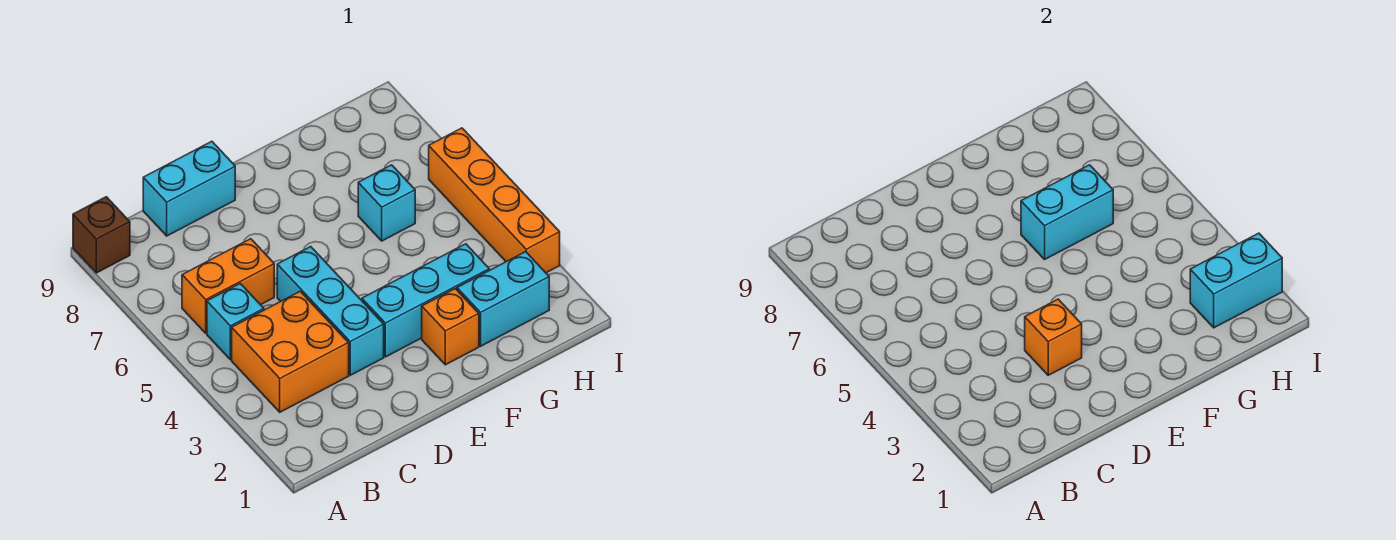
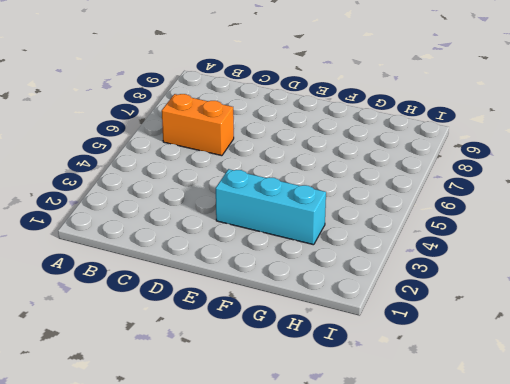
none -> brown brick A9 level 1
none -> orange brick B3:C4 level 1
none -> cyan brick B5 level 1

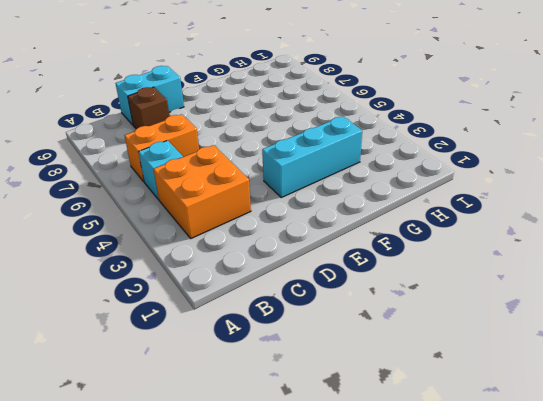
brown brick C8 level 1 -> brown brick A9 level 1
none -> cyan brick D3:D5 level 1
none -> orange brick F2 level 1
none -> cyan brick G2:H2 level 1

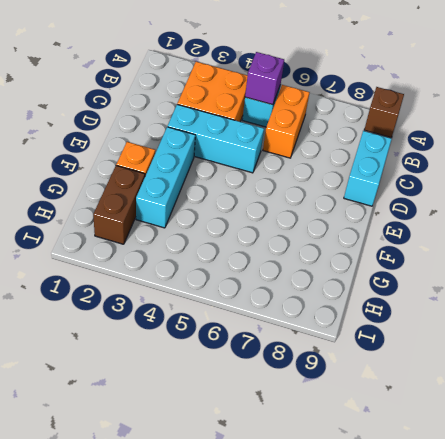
purple brick B5 level 2 -> none
brown brick G2:H2 level 1 -> cyan brick G2:H2 level 1
none -> cyan brick G6 level 1
none -> orange brick I3:I6 level 1
none -> orange brick D3 level 2

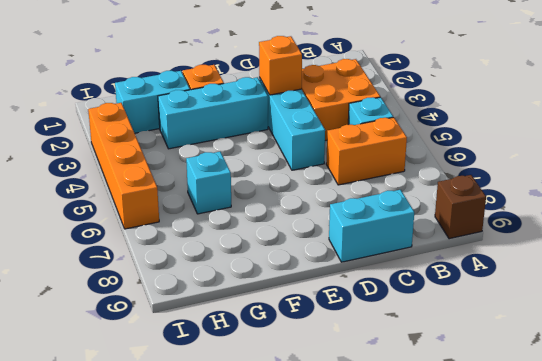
none -> cyan brick F6:G6 level 2
none -> cyan brick H2:I2 level 2

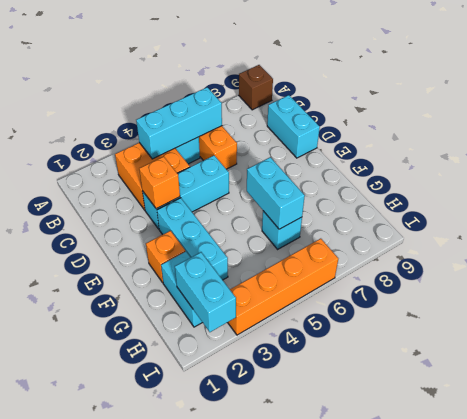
cyan brick B4:B6 level 2 -> none

